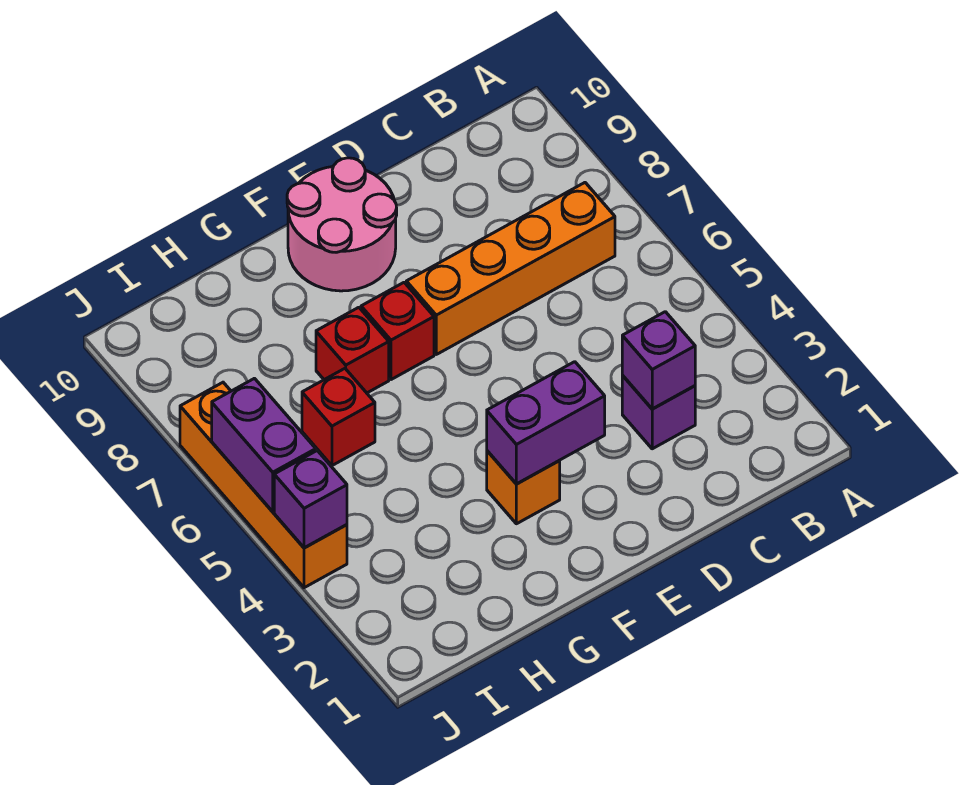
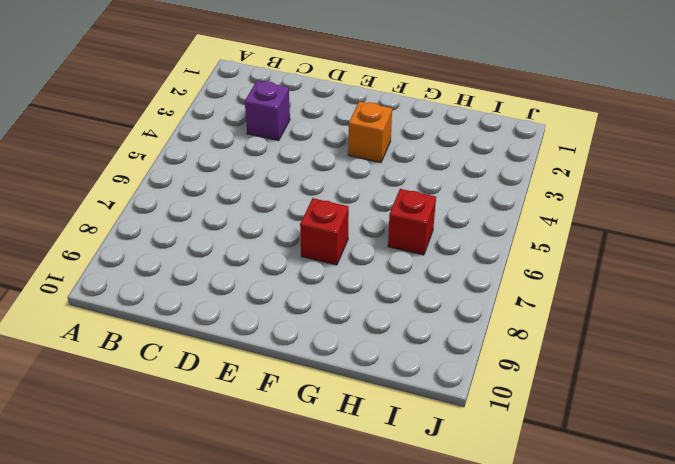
none -> orange brick B7:E7 level 1
none -> pink round brick E9:F10 level 1
none -> red brick G7 level 1

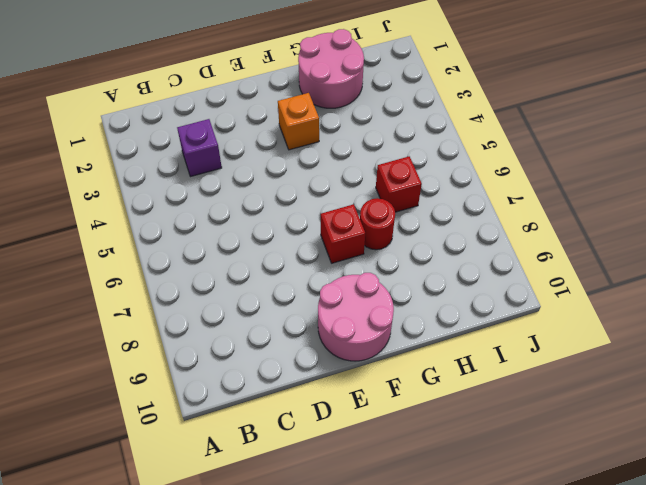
pink round brick G1:H2 level 1 -> none
red round brick G7 level 1 -> red brick G7 level 1
none -> orange brick B7:E7 level 1
none -> orange brick J4:J7 level 1
none -> purple brick C3 level 2

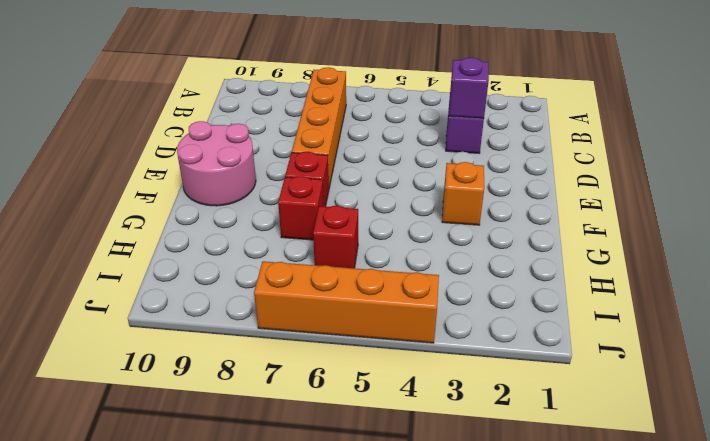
none -> purple brick E3:F3 level 2
none -> purple brick J4 level 2
none -> purple brick J5:J6 level 2

